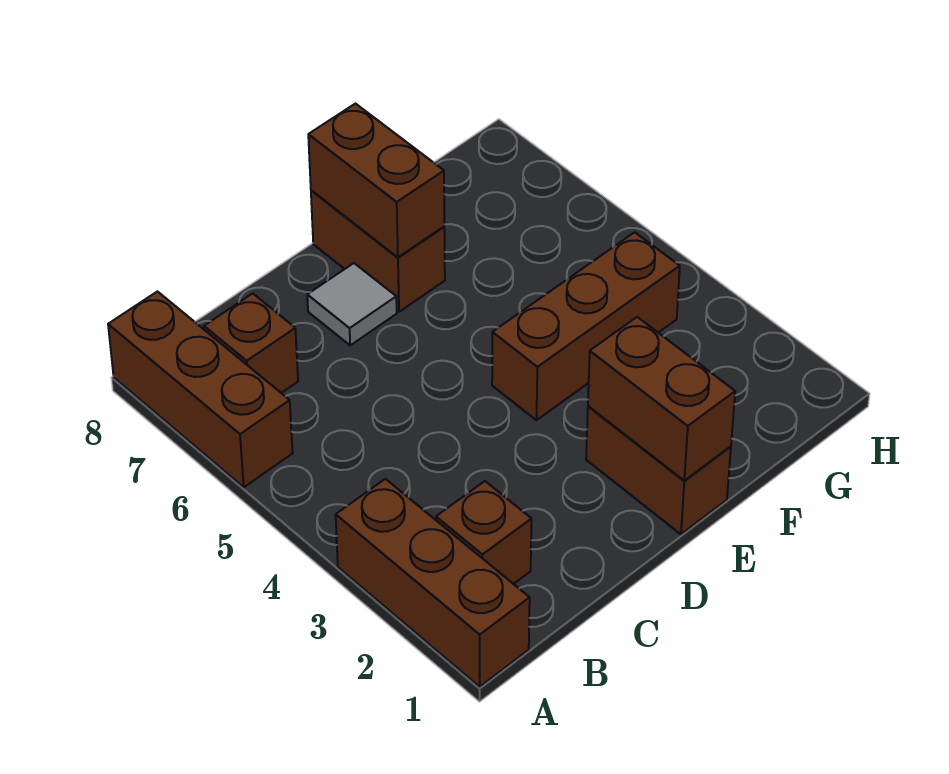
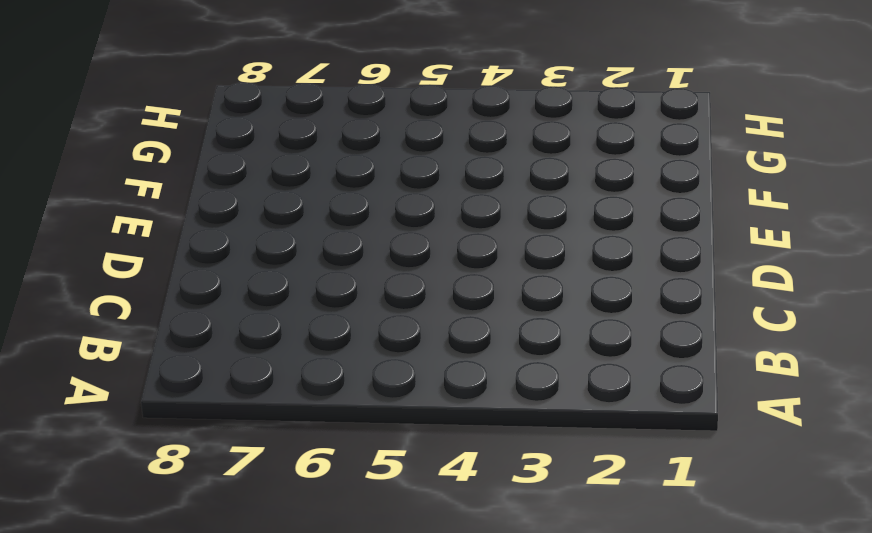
none -> brown brick A1:A3 level 1
none -> brown brick A6:A8 level 1

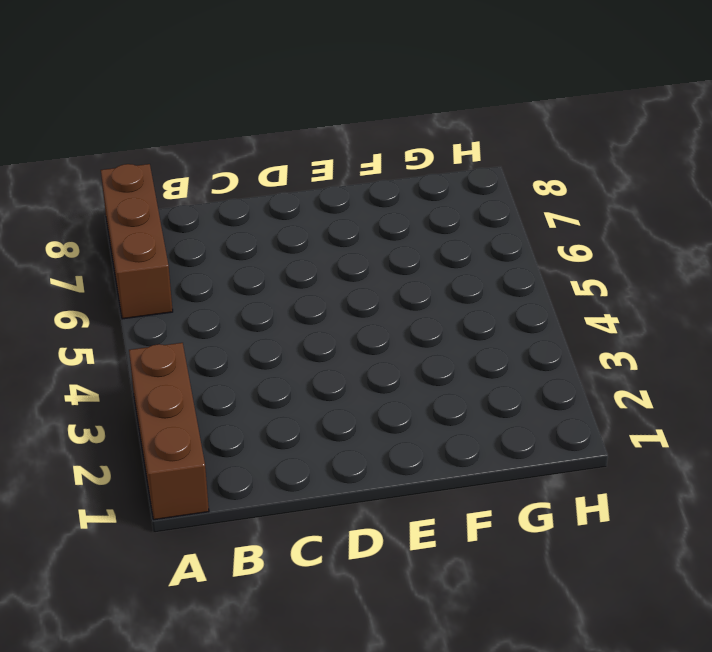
none -> brown brick B2 level 1
none -> brown brick B7 level 1

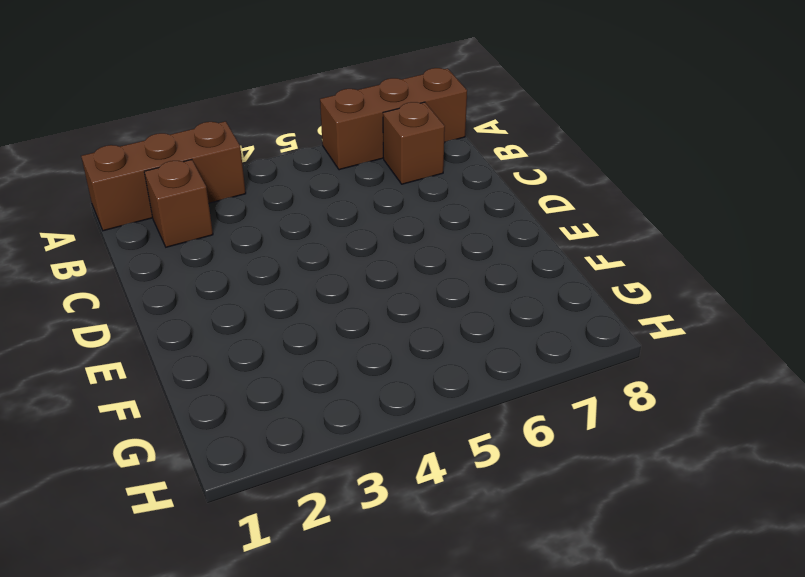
none -> grey tile D7 level 1
none -> brown brick E1:E2 level 1

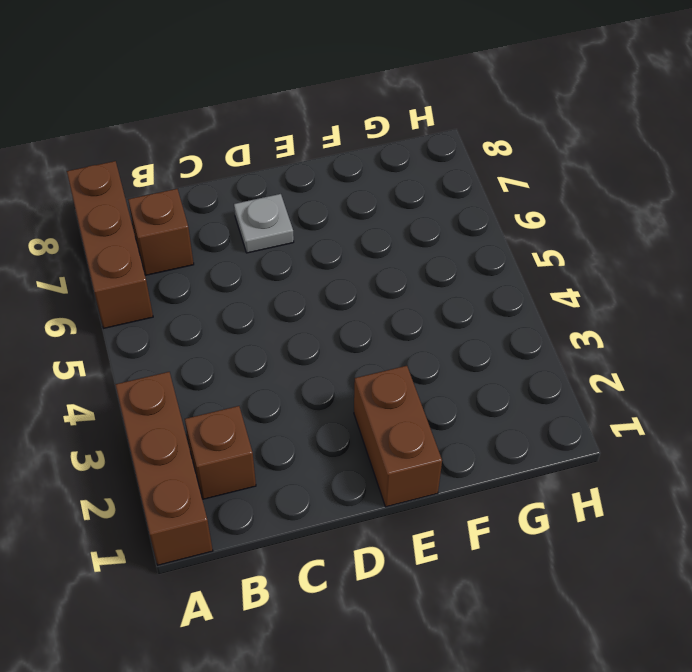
grey plate D7 level 1 -> grey tile D7 level 1
none -> brown brick E4:G4 level 1
none -> brown brick E7:E8 level 1

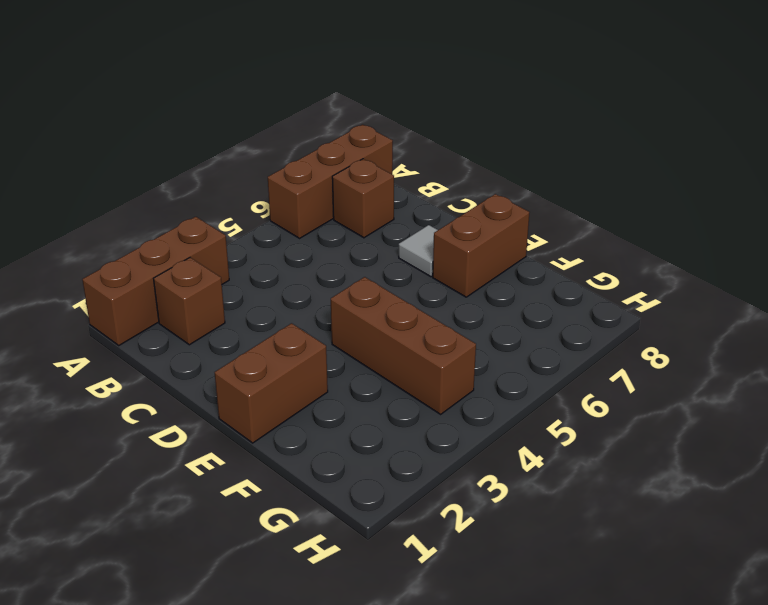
none -> brown brick E1:E2 level 2
none -> brown brick E7:E8 level 2

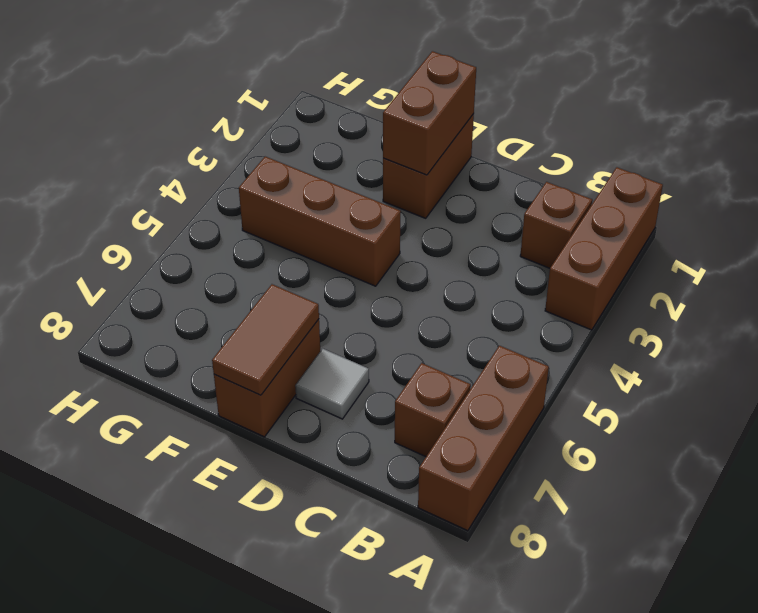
brown tile E7:E8 level 2 -> brown brick E7:E8 level 2

